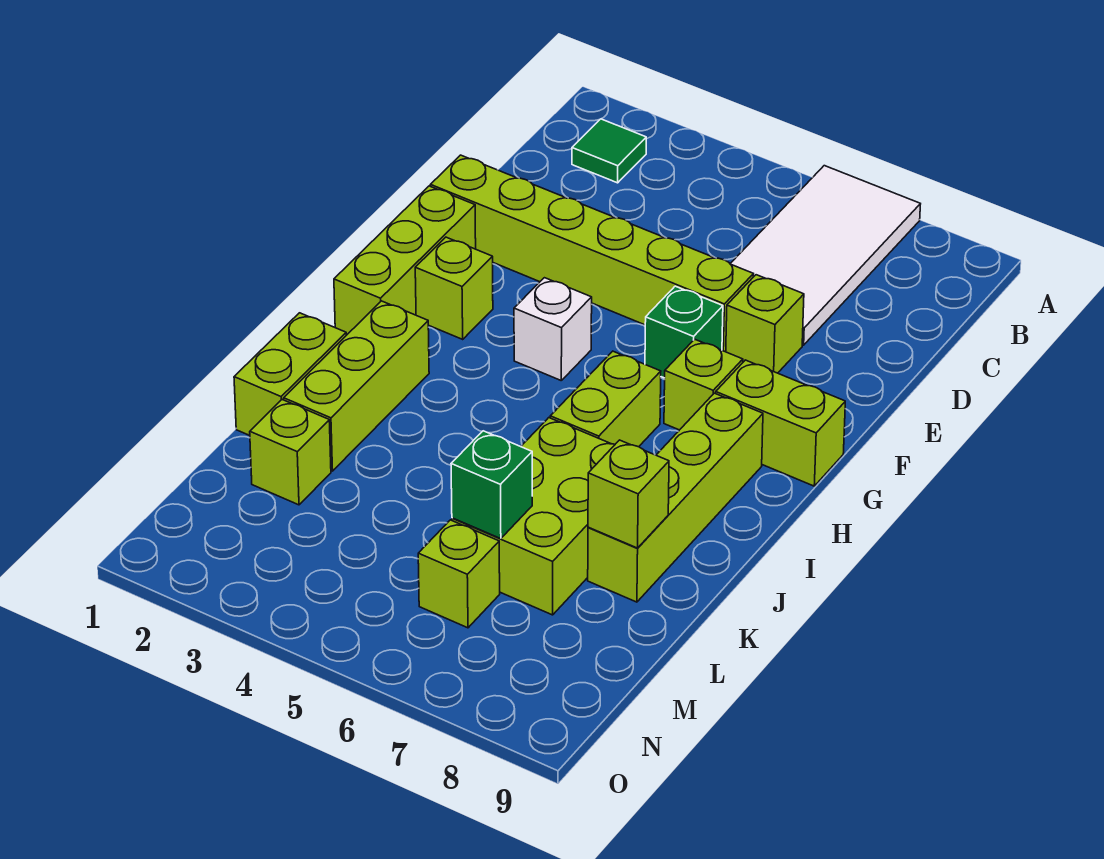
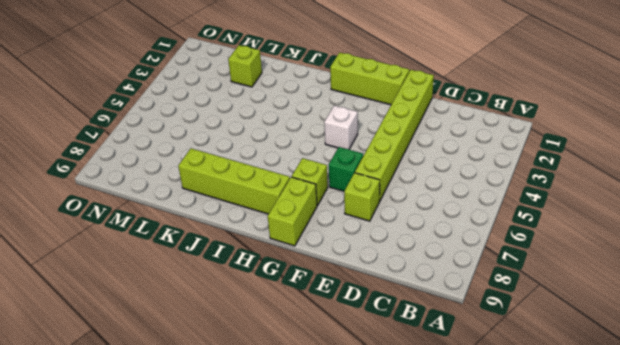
none -> white tile A6:D7 level 1
none -> green tile B2 level 1
none -> lime brick G2 level 1

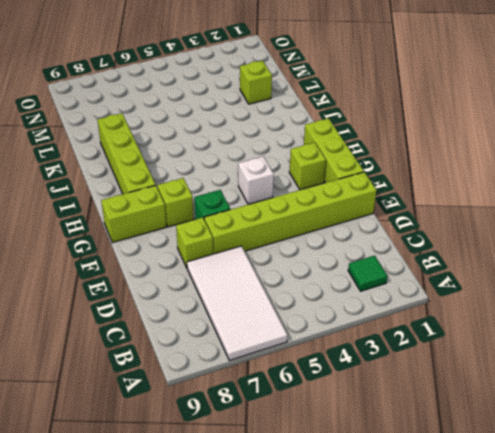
none -> lime brick H6:I6 level 1
none -> lime brick I2:K2 level 1
none -> lime brick J1:K1 level 1

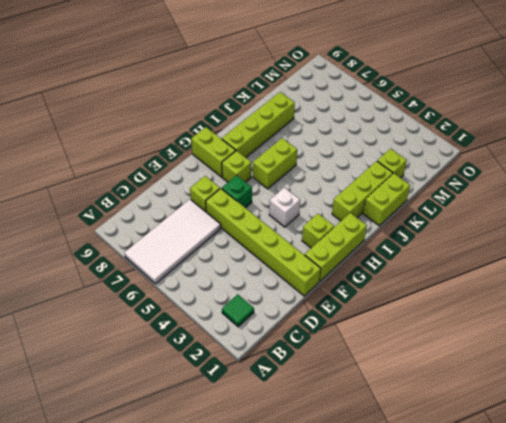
none -> lime brick J6:L7 level 1
none -> lime brick M6 level 1
none -> lime brick K8 level 2

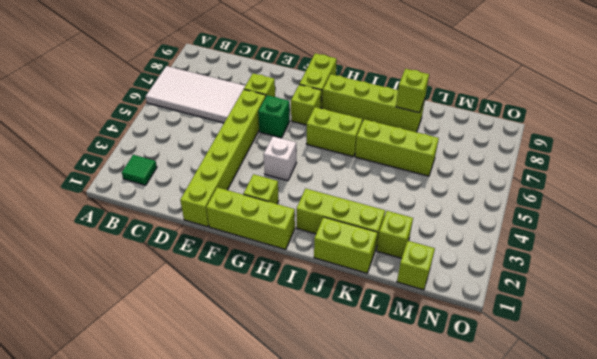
lime brick J6:L6 level 1 -> lime brick J6:L7 level 1
lime brick M1 level 1 -> lime brick M6 level 1
none -> green brick L6 level 2

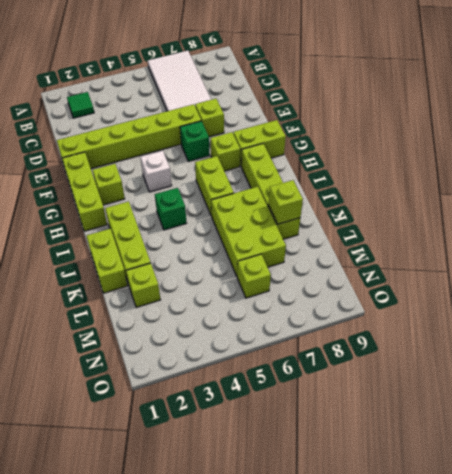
green brick I4 level 1 -> green brick L6 level 2

